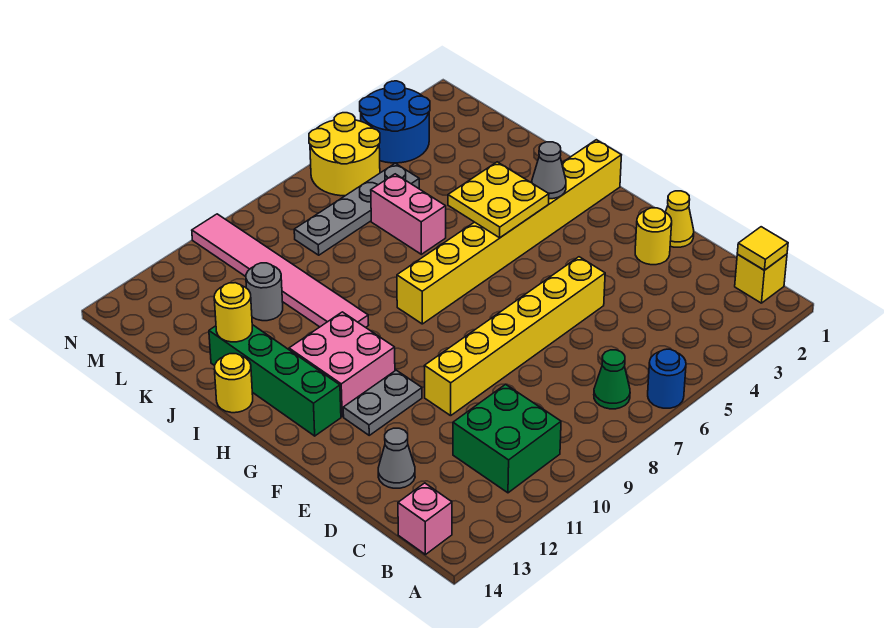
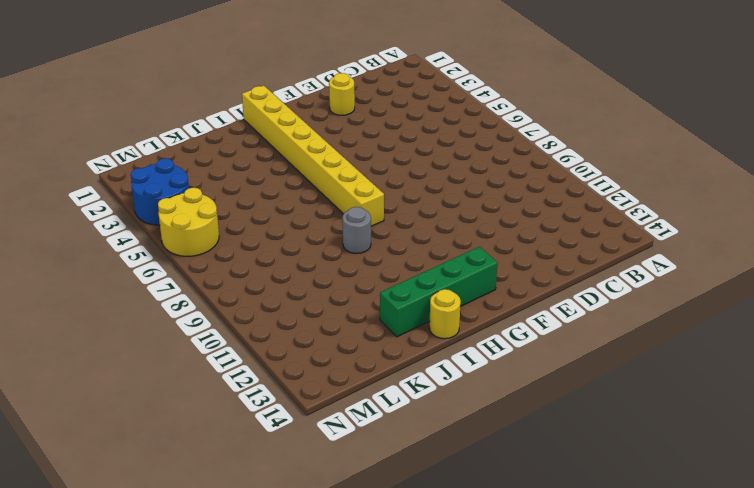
grey round brick I9 level 1 -> grey round brick K11 level 1
none -> blue round brick A6 level 1
none -> yellow brick B1 level 1
none -> green cone B7 level 1

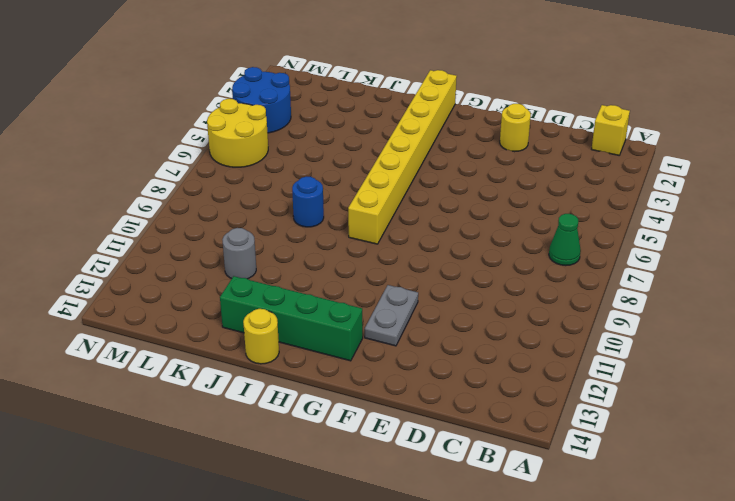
blue round brick J8 level 1 -> blue round brick A6 level 1
none -> green brick B10:C11 level 1
none -> pink brick B14 level 1
none -> grey cone D13 level 1

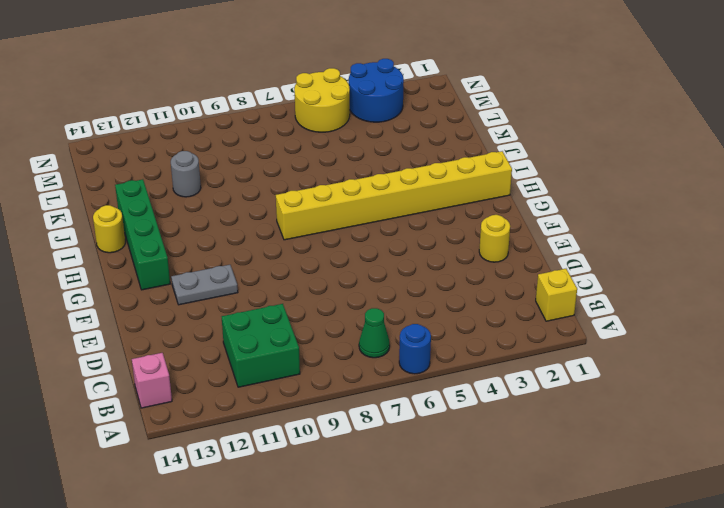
none -> grey cone D13 level 1
none -> yellow cone E1 level 1
none -> yellow brick E5:E10 level 1

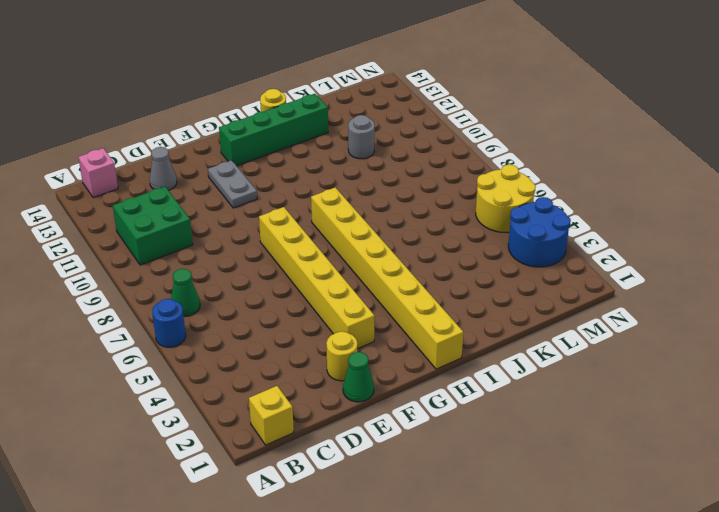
green cone E1 level 1 -> yellow cone E1 level 1
yellow brick F3:F8 level 1 -> yellow brick E5:E10 level 1
none -> pink brick G11:H12 level 1
none -> pink tile I10:N10 level 1
none -> pink brick J6:K6 level 1

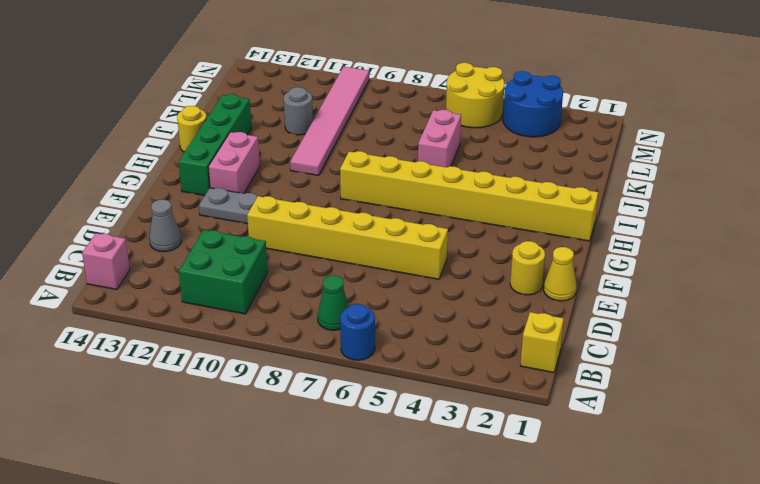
pink brick G12:H12 level 1 -> pink brick G11:H12 level 1
none -> grey plate L5:L8 level 1
none -> yellow tile B1 level 2
none -> grey cone H3 level 2

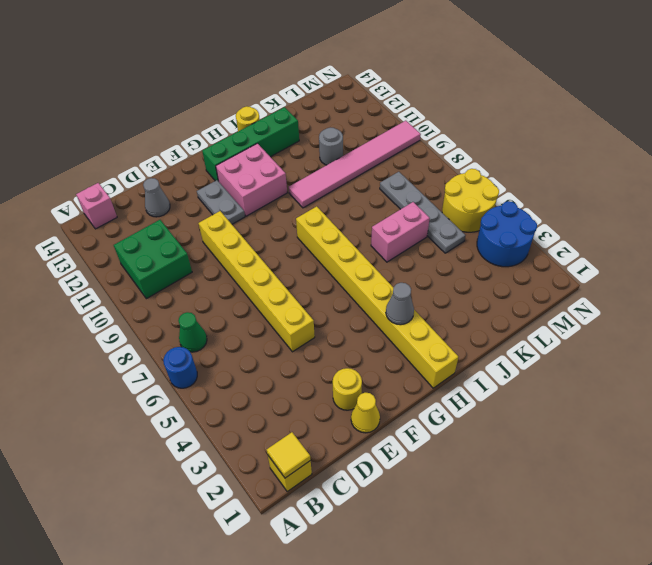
none -> yellow plate H4:I5 level 2
none -> yellow round brick J13 level 2

